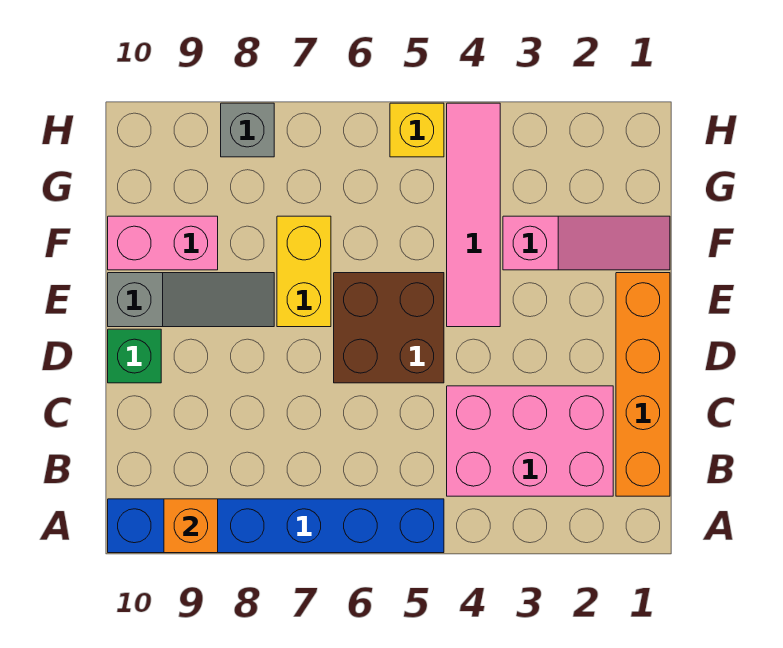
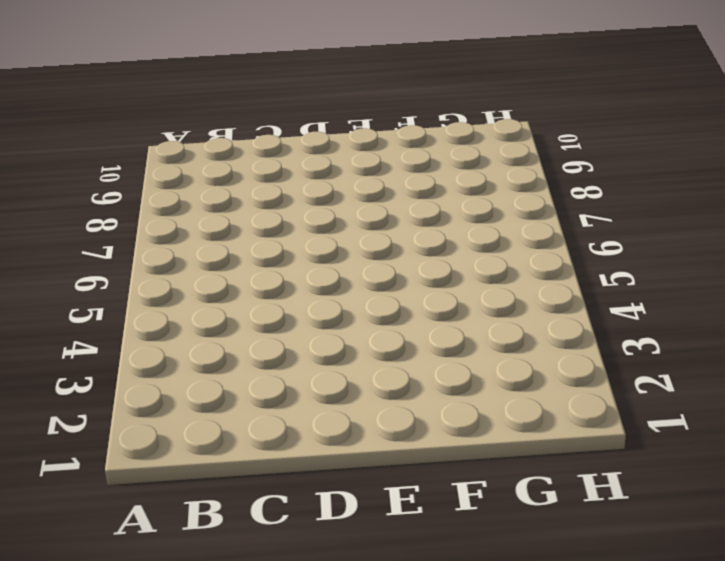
none -> blue brick A5:A10 level 1
none -> orange brick B1:E1 level 1
none -> pink brick B2:C4 level 1

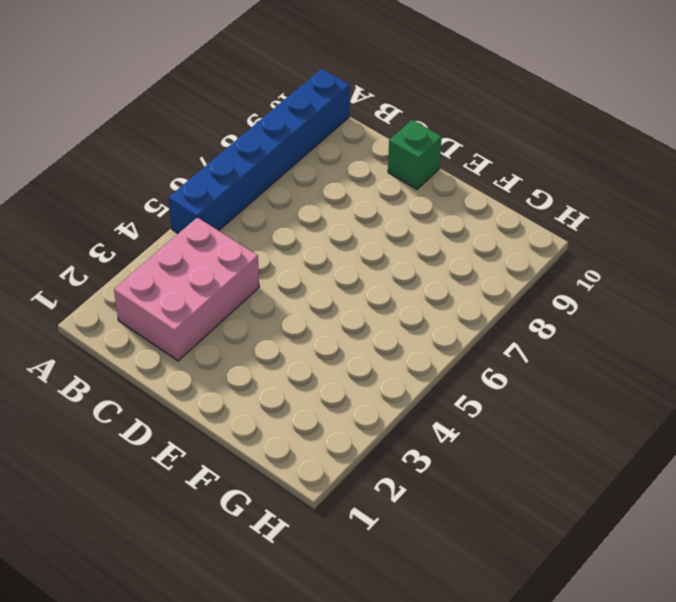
none -> orange brick B1:E1 level 1
none -> brown brick D5:E6 level 1
none -> pink tile E4:H4 level 1

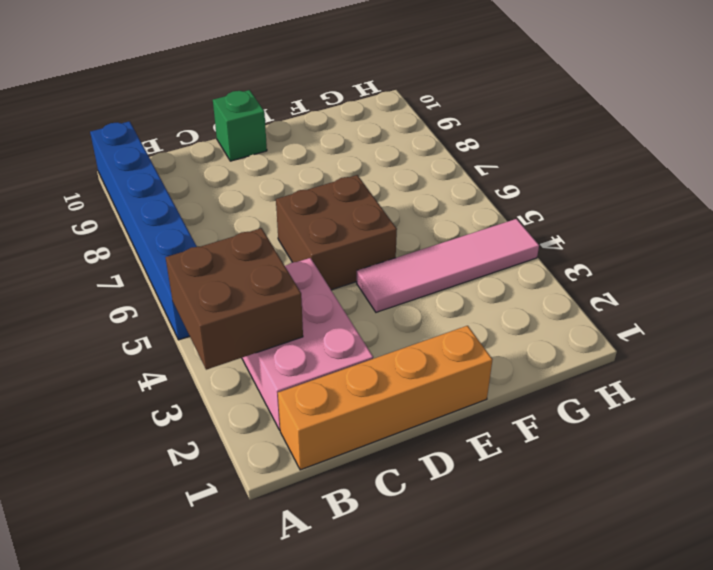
brown brick A3:B4 level 2 -> none
none -> yellow brick E7:F7 level 1
none -> grey slope E8:E10 level 1 top 10
none -> pink slope F1:F3 level 1 top 3

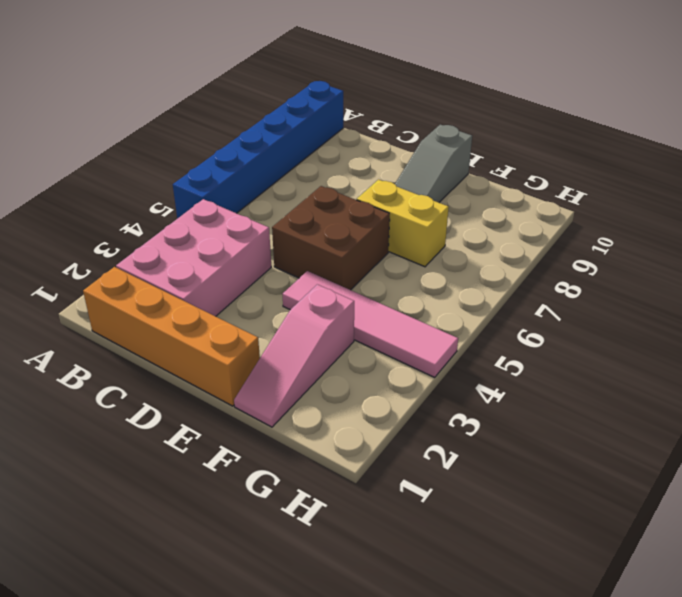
none -> green brick D10 level 1
none -> pink brick F9:F10 level 1
none -> yellow brick H5 level 1

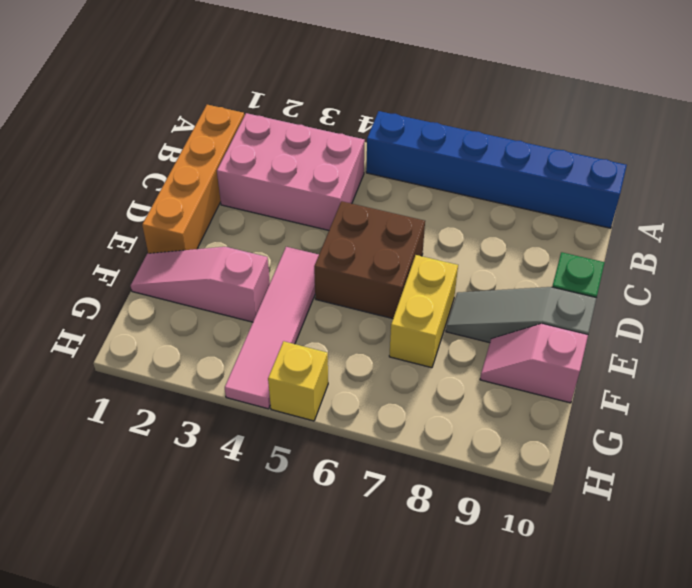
pink slope F9:F10 level 1 top 10 -> pink brick F9:F10 level 1
none -> grey brick H8 level 1
none -> orange brick A9 level 2

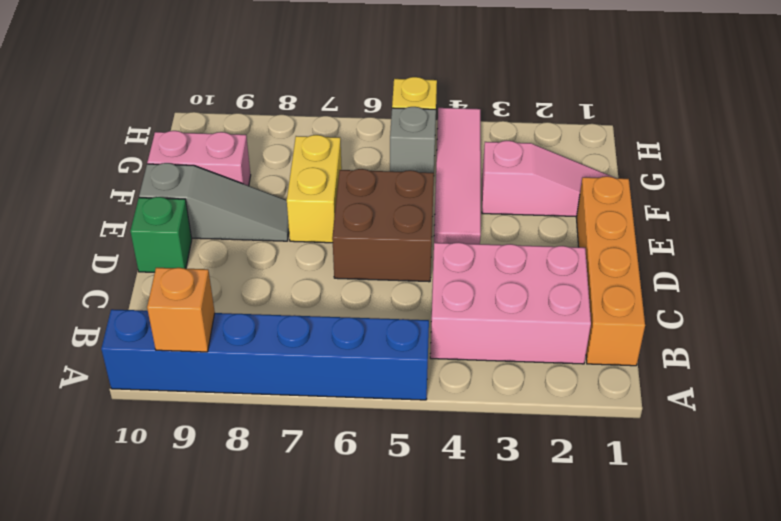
grey brick G5 level 1 -> grey brick H8 level 1

